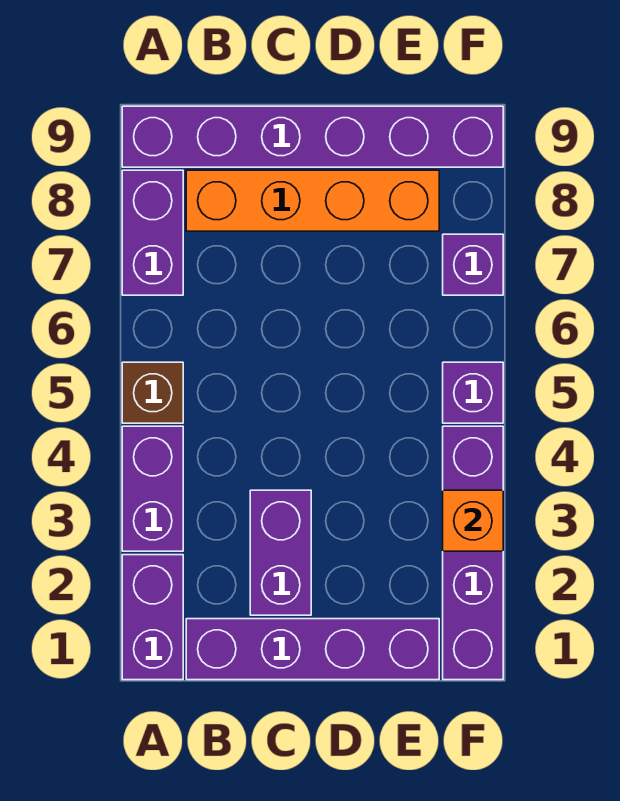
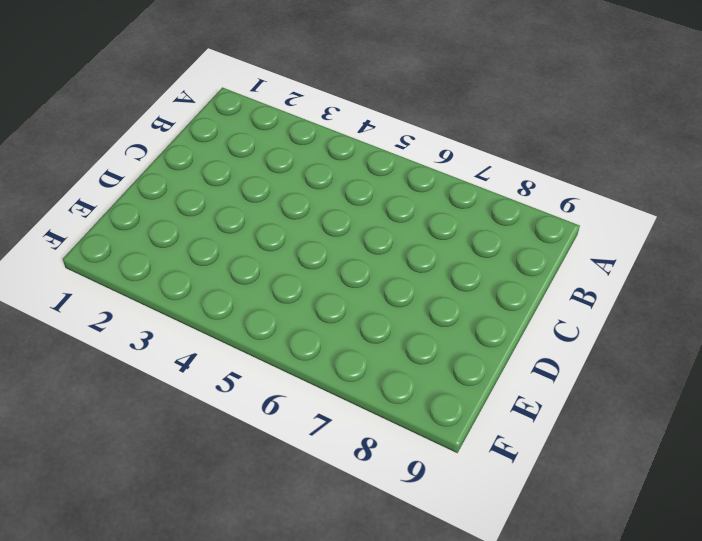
none -> purple brick A1:A2 level 1
none -> purple brick A3:A4 level 1
none -> brown brick A5 level 1

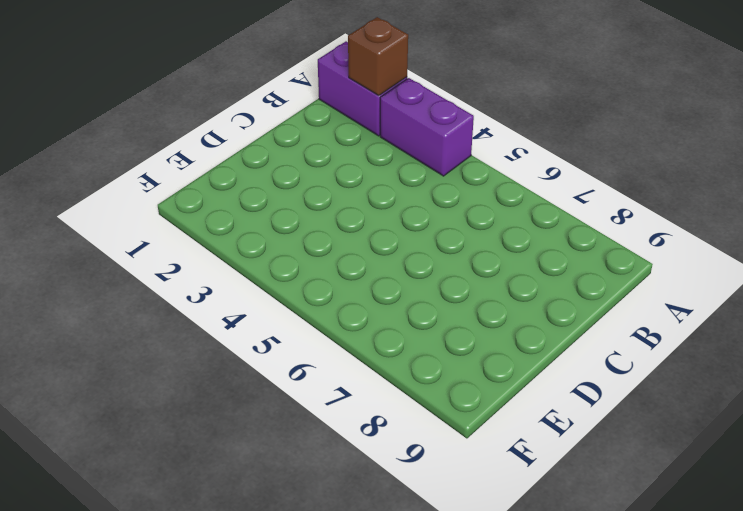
brown brick A2 level 2 -> brown brick A5 level 1
none -> purple brick A7:A8 level 1
none -> purple brick A9:F9 level 1
none -> purple brick B1:E1 level 1

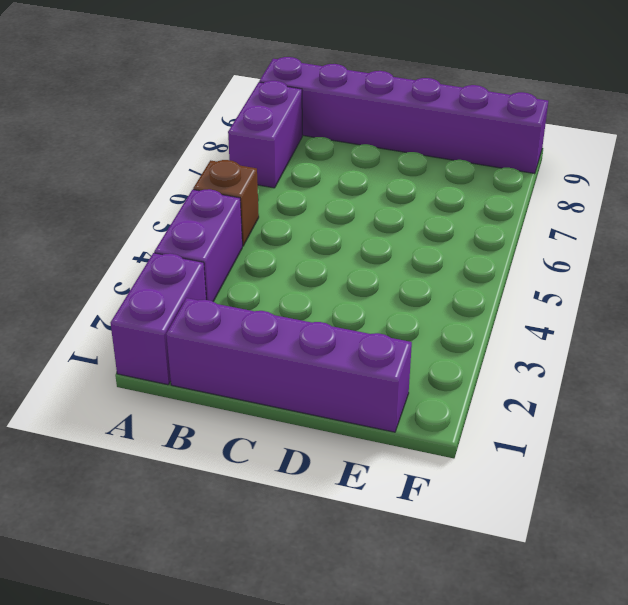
none -> orange brick B8:E8 level 1
none -> purple brick C2:C3 level 1
none -> purple brick F1:F4 level 1

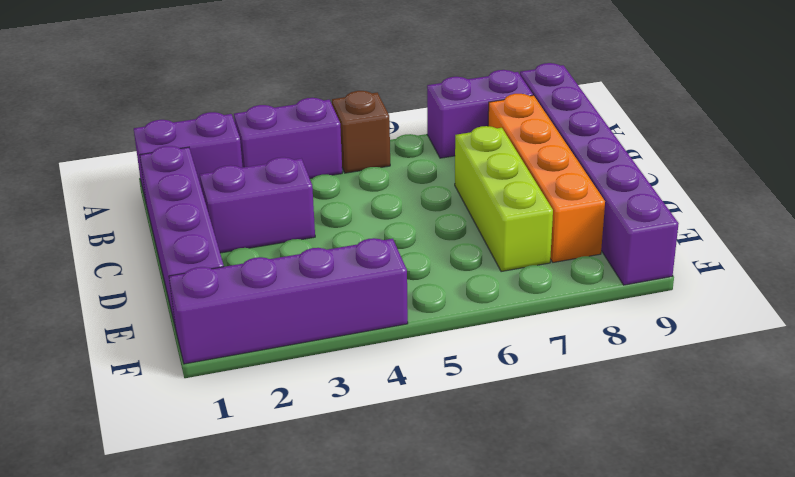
lime brick C7:E7 level 1 -> none
none -> purple brick F5 level 1
none -> purple brick F7 level 1
none -> orange brick F3 level 2

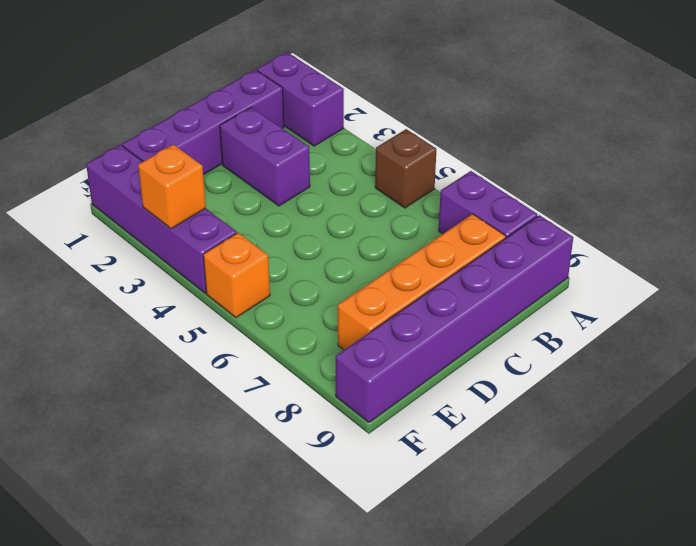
orange brick F5 level 1 -> purple brick F5 level 1
none -> purple brick A3:A4 level 1
none -> purple brick F7 level 1

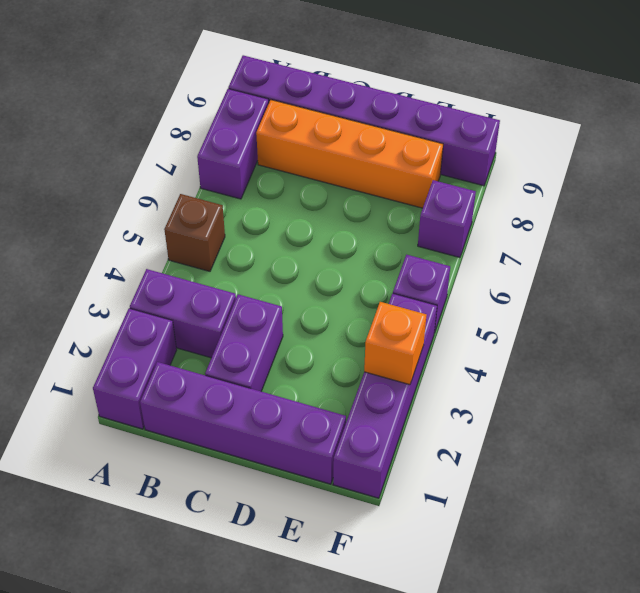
purple brick A3:B3 level 1 -> purple brick A3:A4 level 1

